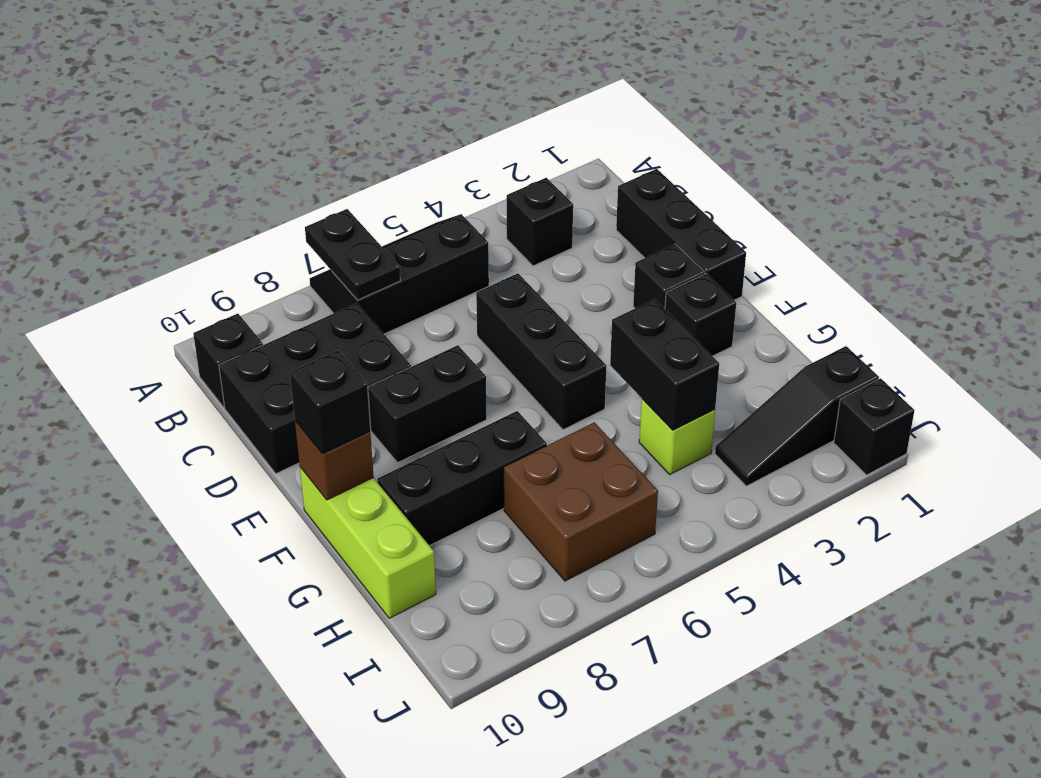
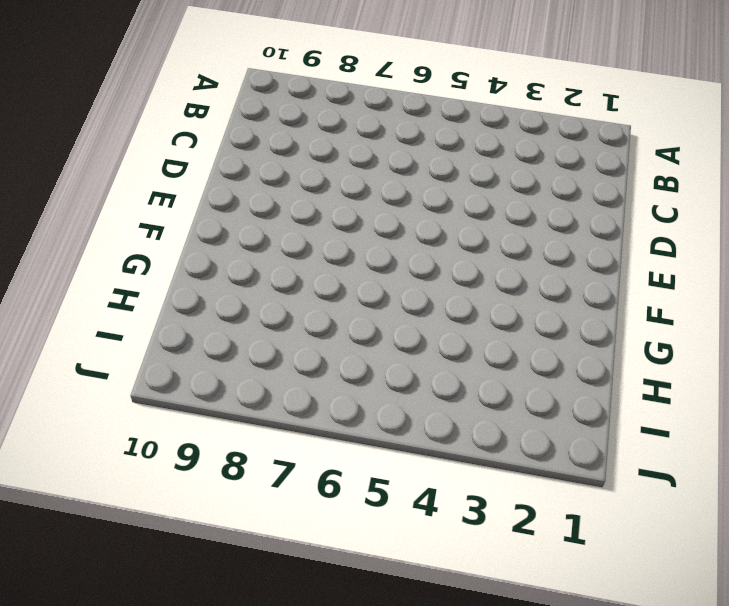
none -> black slope A5:B7 level 1 top B
none -> black brick B3 level 1
none -> black brick B10 level 1

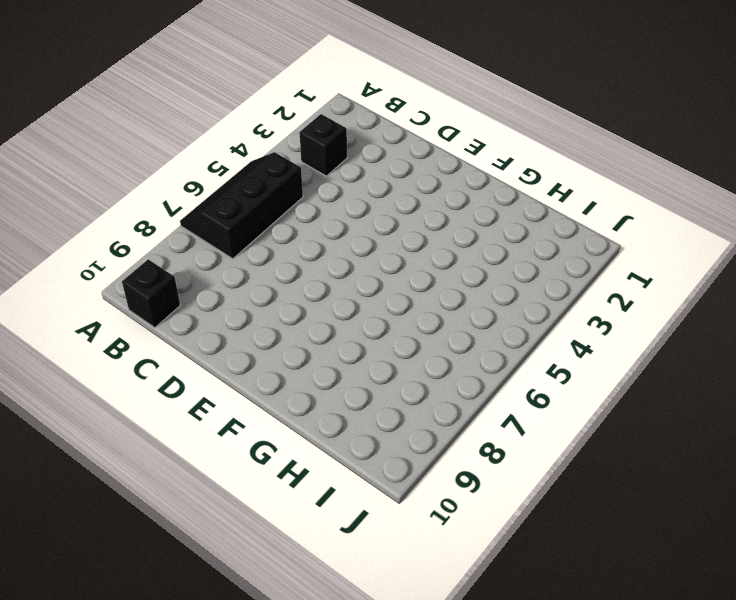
none -> black brick C1:E1 level 1
none -> black brick C8:D10 level 1
none -> black brick D5:F5 level 1

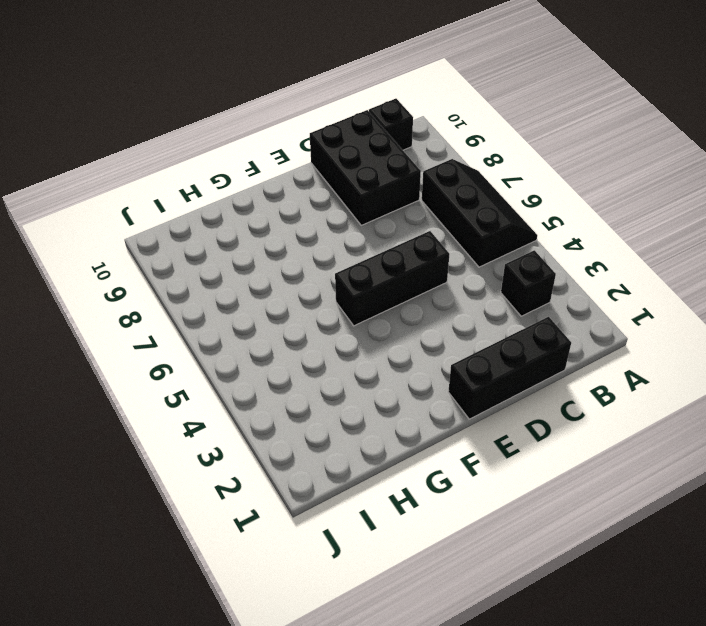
none -> black brick E2 level 1
none -> black brick E7:E8 level 1
none -> black brick F2 level 1

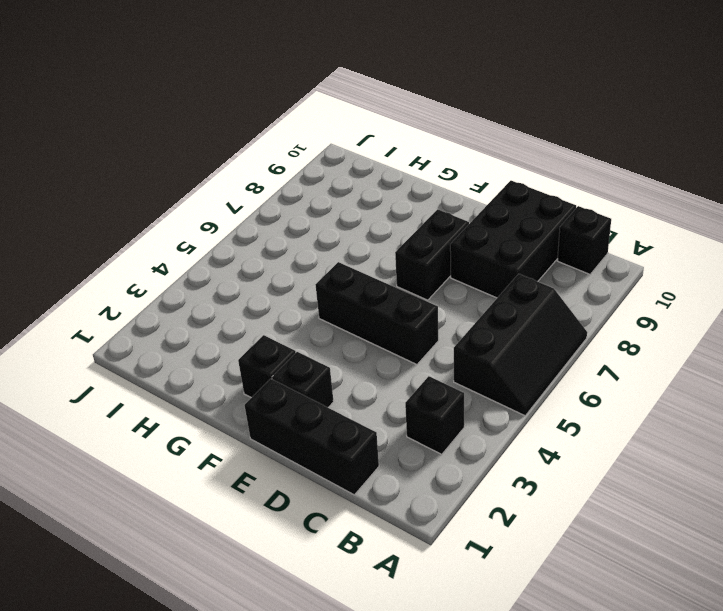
none -> lime brick F10:H10 level 1
none -> black brick G7:G9 level 1
none -> lime brick H4 level 1

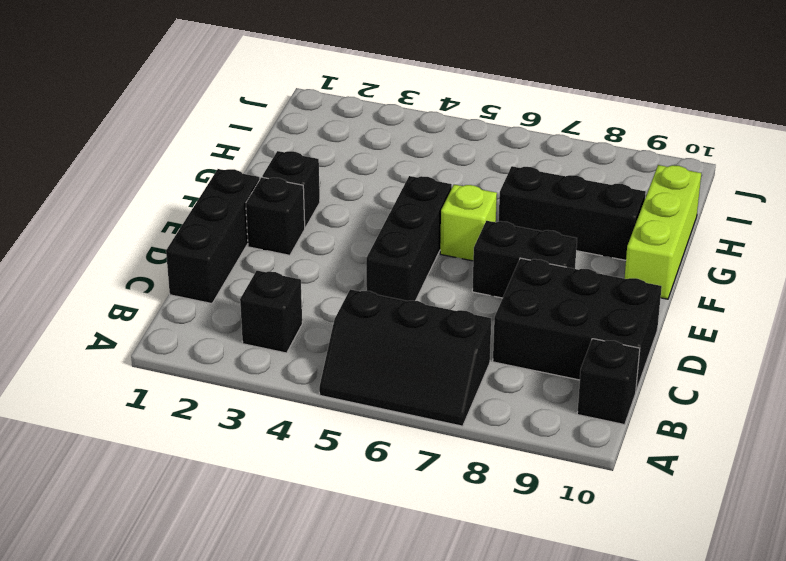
lime brick F6 level 1 -> lime brick H4 level 1
none -> brown brick H6:I7 level 1
none -> black slope I1:I3 level 1 top 1
none -> black brick J1 level 1

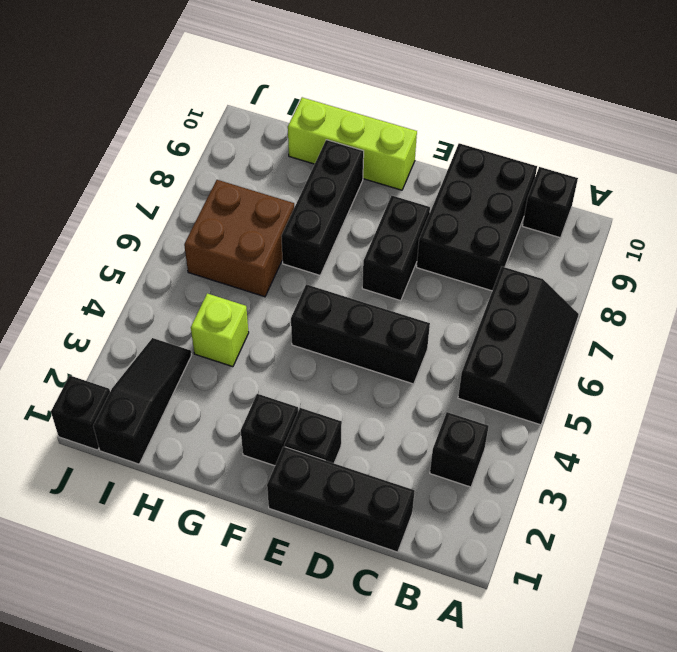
none -> black plate A7:B7 level 2
none -> brown brick F10 level 2
none -> black brick G4:H4 level 2

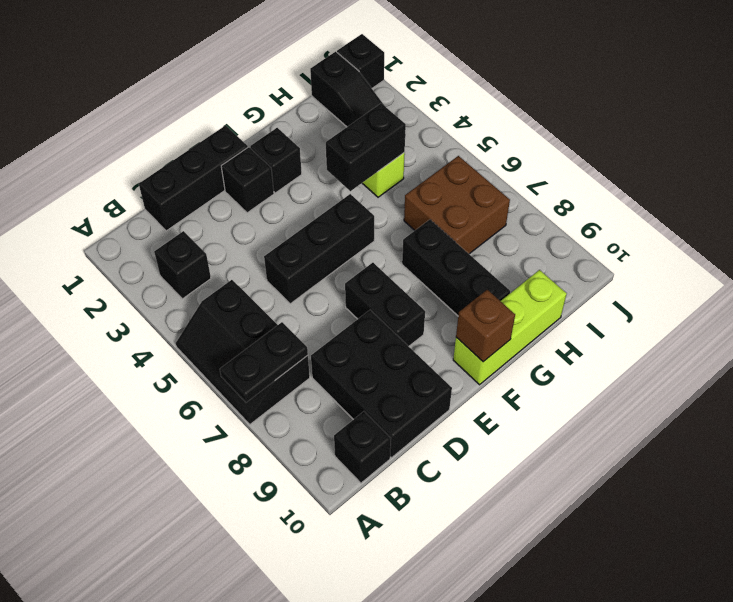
none -> black brick F10 level 3

